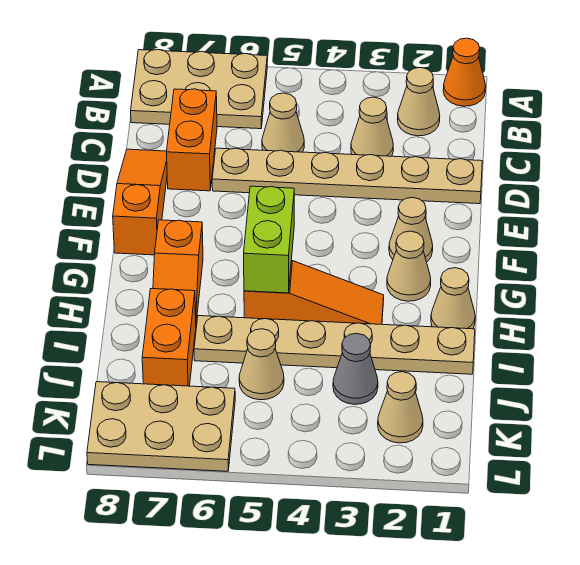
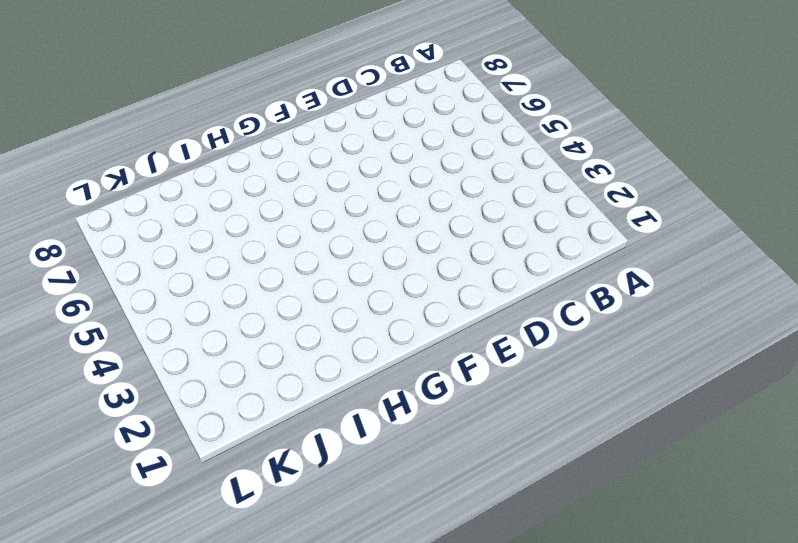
none -> orange cone A1 level 1
none -> tan plate A6:B8 level 1
none -> tan cone B2 level 1

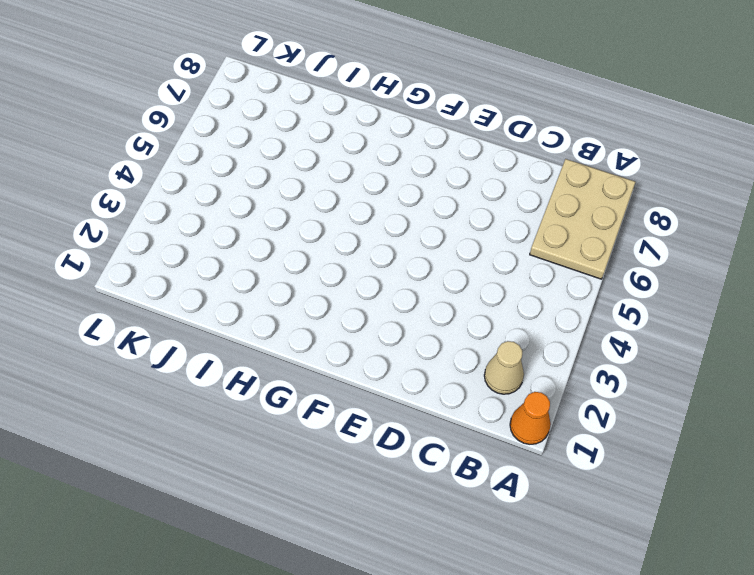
none -> tan cone C3 level 1
none -> tan cone C5 level 1
none -> orange brick C7:D7 level 1

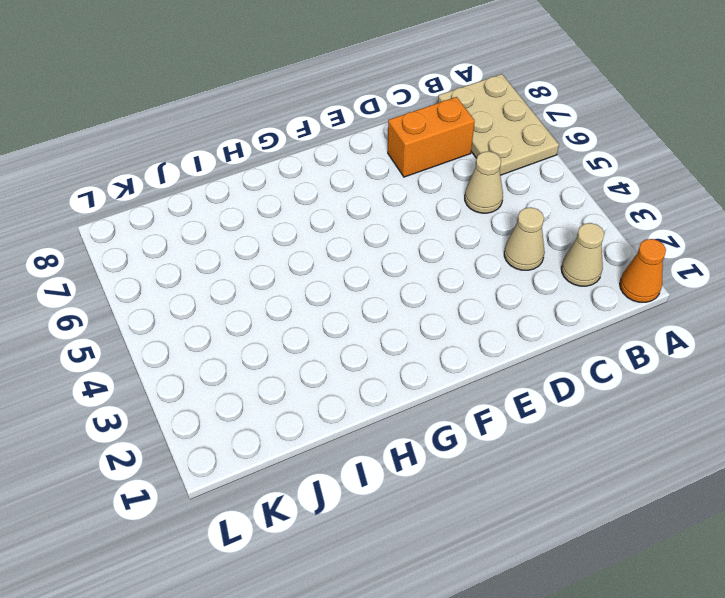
none -> tan plate D1:D6 level 1
none -> orange slope D8:F8 level 1 top F
none -> tan cone F2 level 1

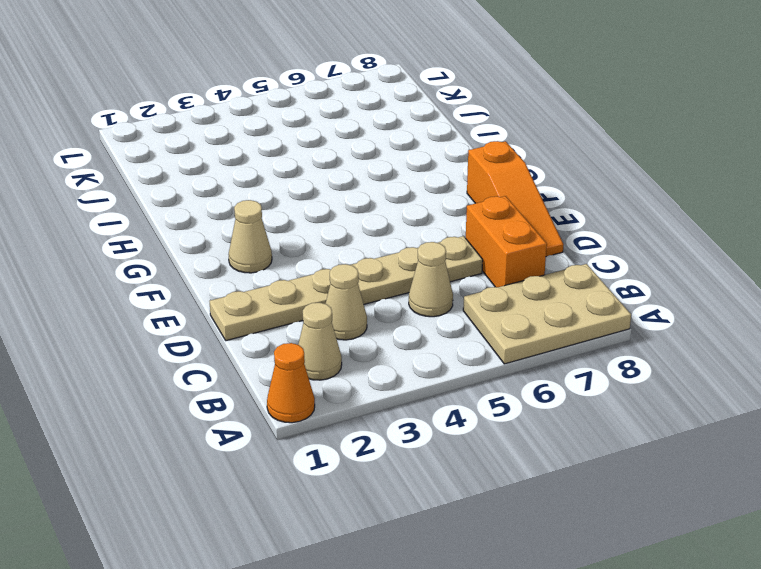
none -> tan cone G2 level 1
none -> orange slope G7:H7 level 1 top G
none -> tan cone H1 level 1

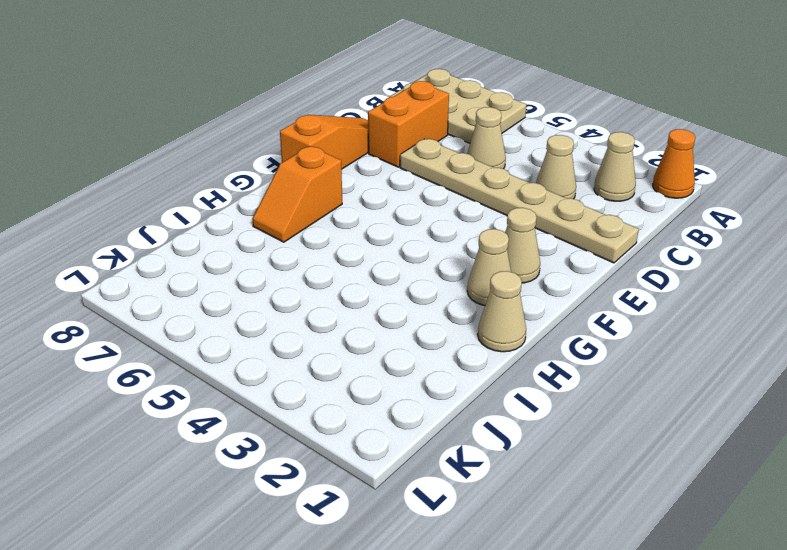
none -> orange slope H3:H5 level 1 top 5
none -> tan plate I1:I6 level 1
none -> orange brick I7:J7 level 1

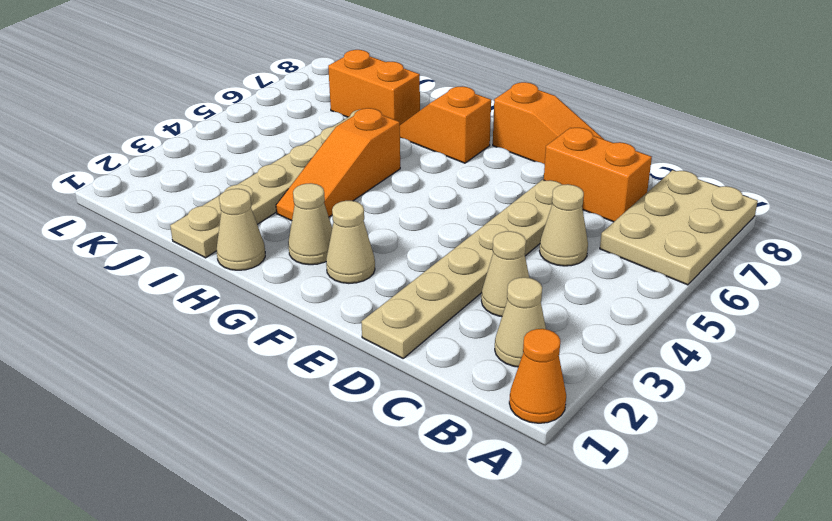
none -> grey cone J3 level 1
none -> tan cone J5 level 1
none -> tan cone K2 level 1

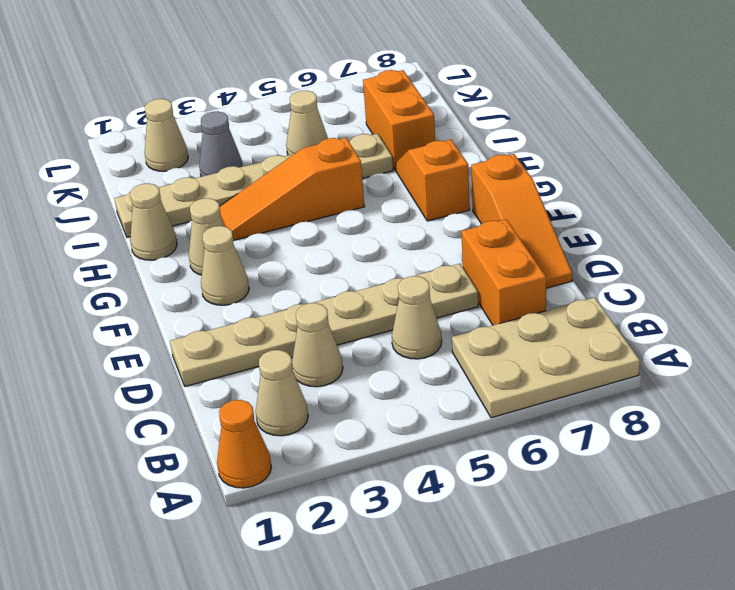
none -> tan plate K6:L8 level 1
none -> lime brick G5:H5 level 2

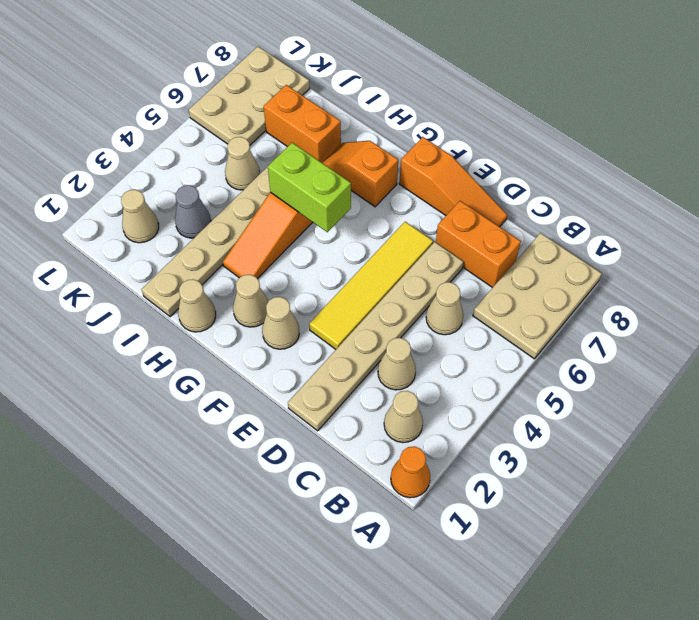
yellow tile E3:E6 level 1 -> none

